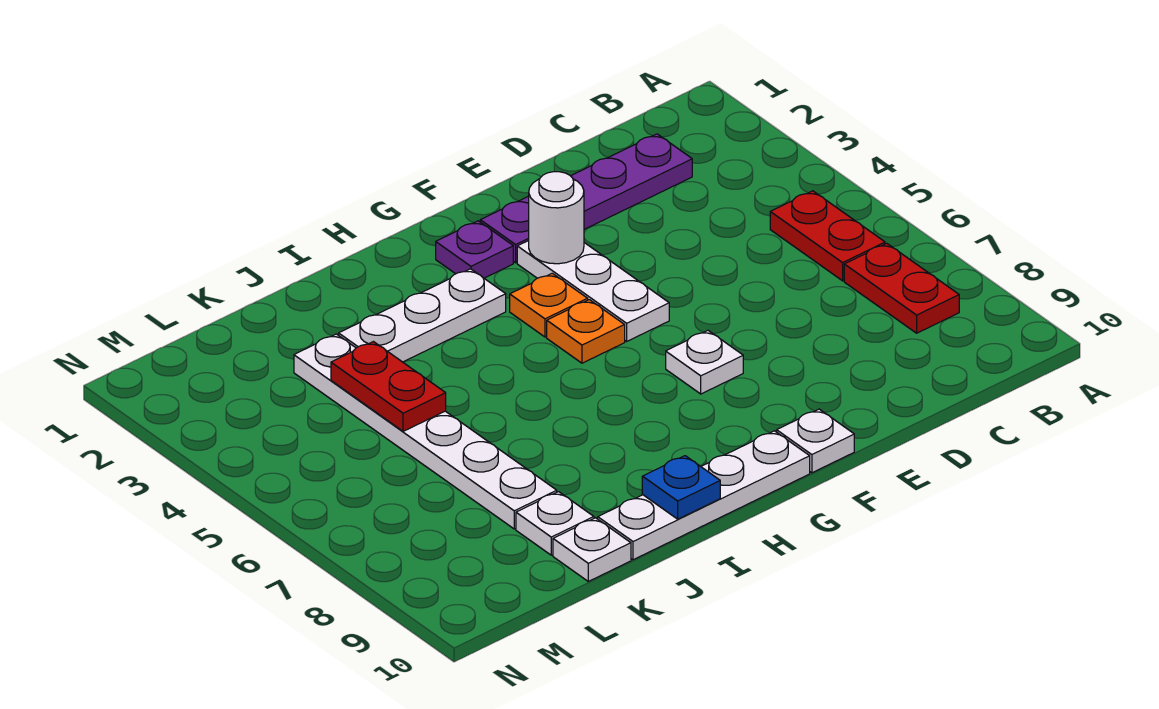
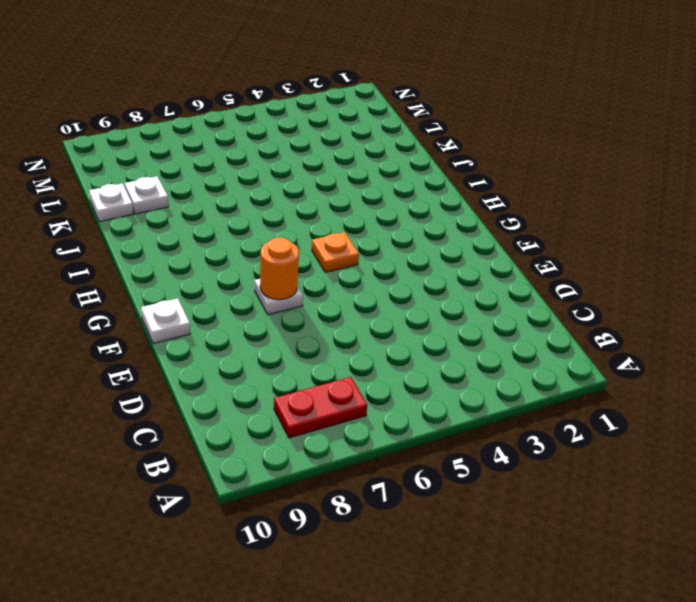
orange round brick F7 level 2 -> none
none -> red plate B5:B6 level 1
none -> purple plate C2:F2 level 1
none -> white plate F3:F5 level 1

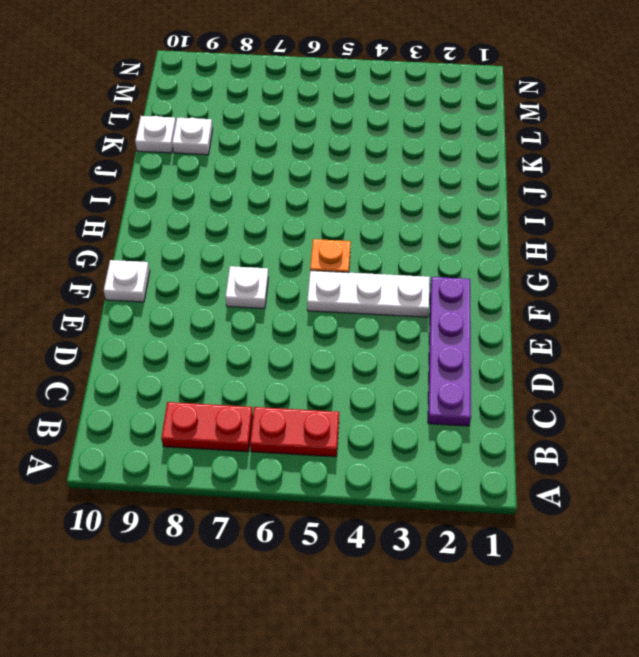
none -> purple plate G2 level 1
none -> orange plate G4 level 1
none -> white plate G10:J10 level 1

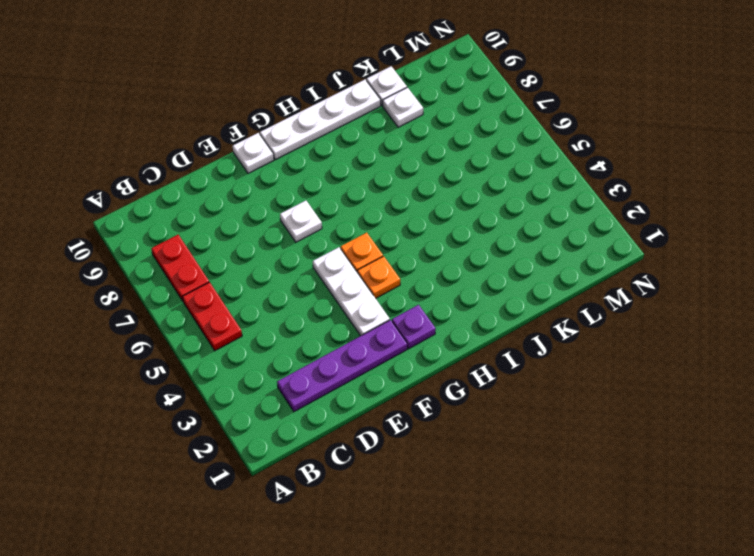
none -> white plate H3:J3 level 1
none -> white plate K3:K8 level 1
none -> white round brick F3 level 2

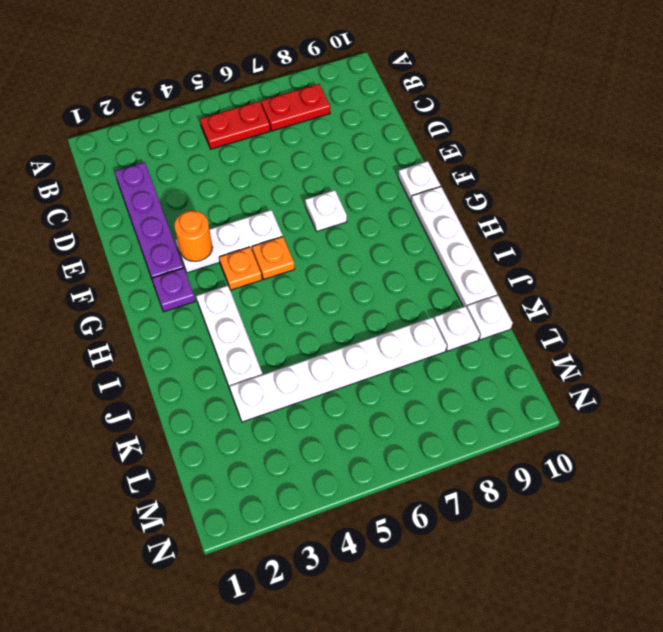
orange round brick F3 level 2 -> white round brick F3 level 2
none -> blue plate I10 level 2
none -> red plate K4:K5 level 2

